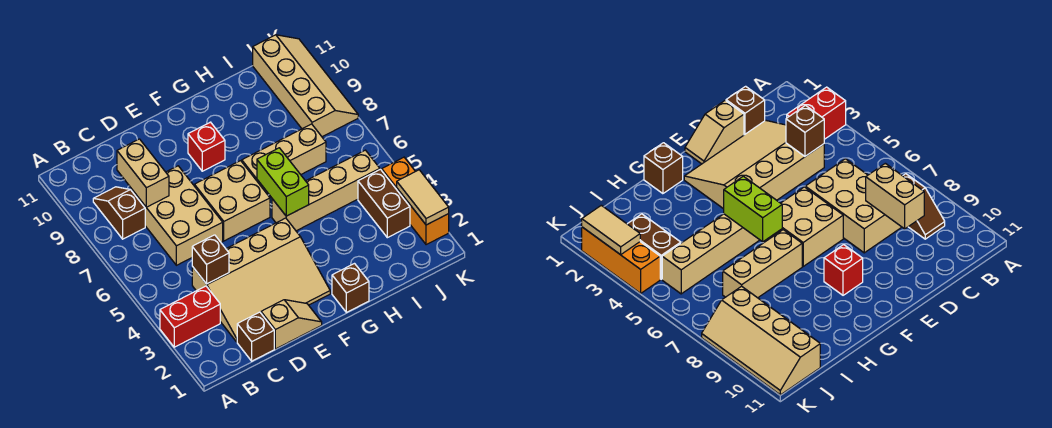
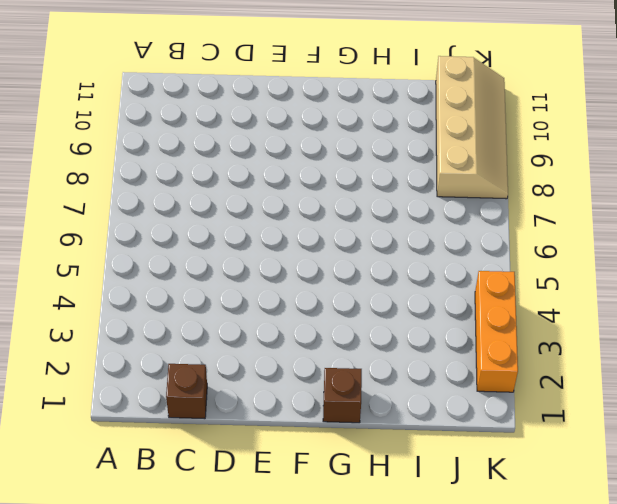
none -> red brick A3:B3 level 1
none -> brown slope B8:B9 level 1 top 8
none -> tan slope C2:F4 level 1 top 4

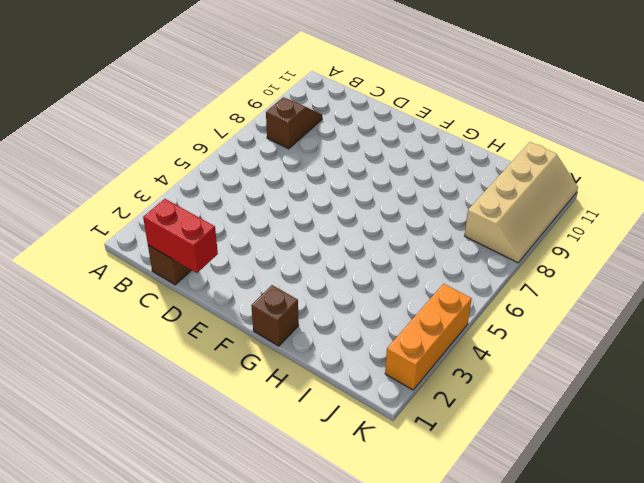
red brick C1:D1 level 2 -> red brick A3:B3 level 1
none -> tan slope C2:F4 level 1 top 4
none -> tan brick C6:D8 level 1
none -> tan slope D1:E1 level 1 top D

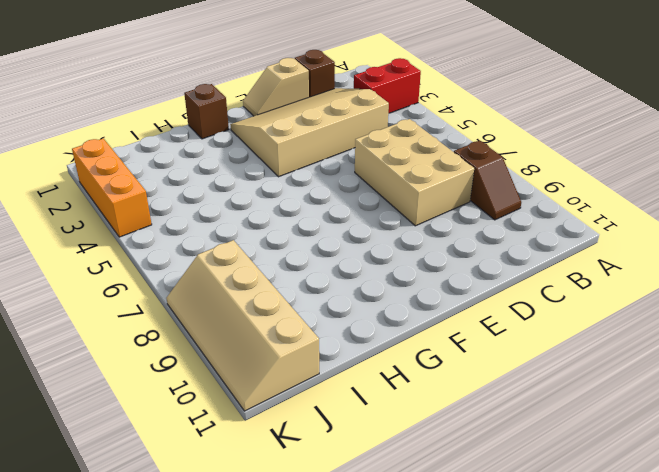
none -> tan brick E6:F7 level 1
none -> red brick F9 level 1
none -> tan brick G5:J5 level 1

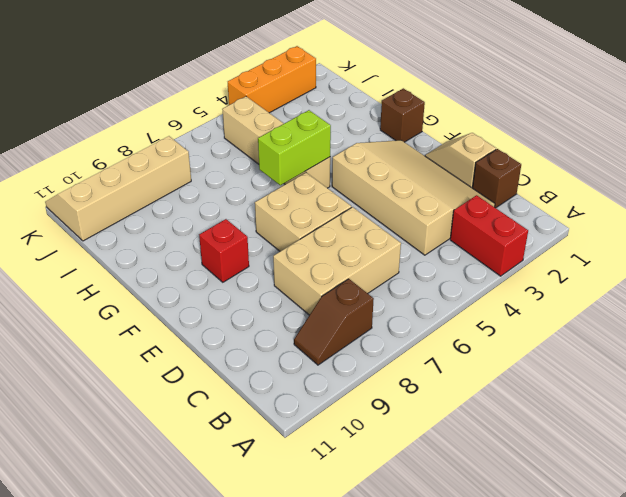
none -> tan brick G7:I7 level 1
none -> brown brick J3:J4 level 1
none -> brown brick C4 level 2

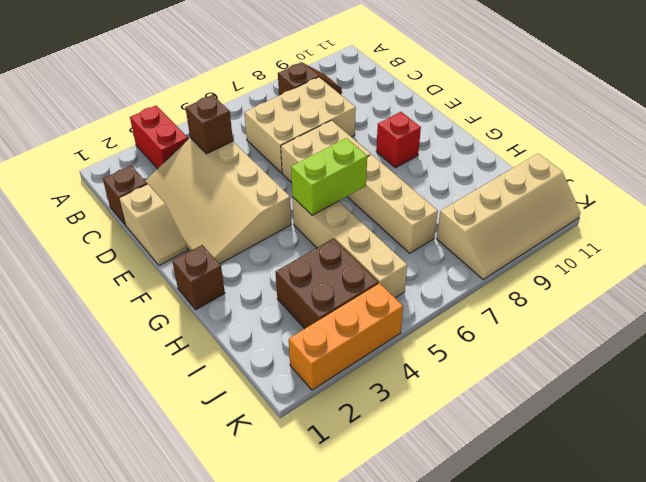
brown brick I3:J4 level 1 -> brown brick J3:J4 level 1
none -> tan brick C8:C9 level 2
none -> tan tile K2:K3 level 2

